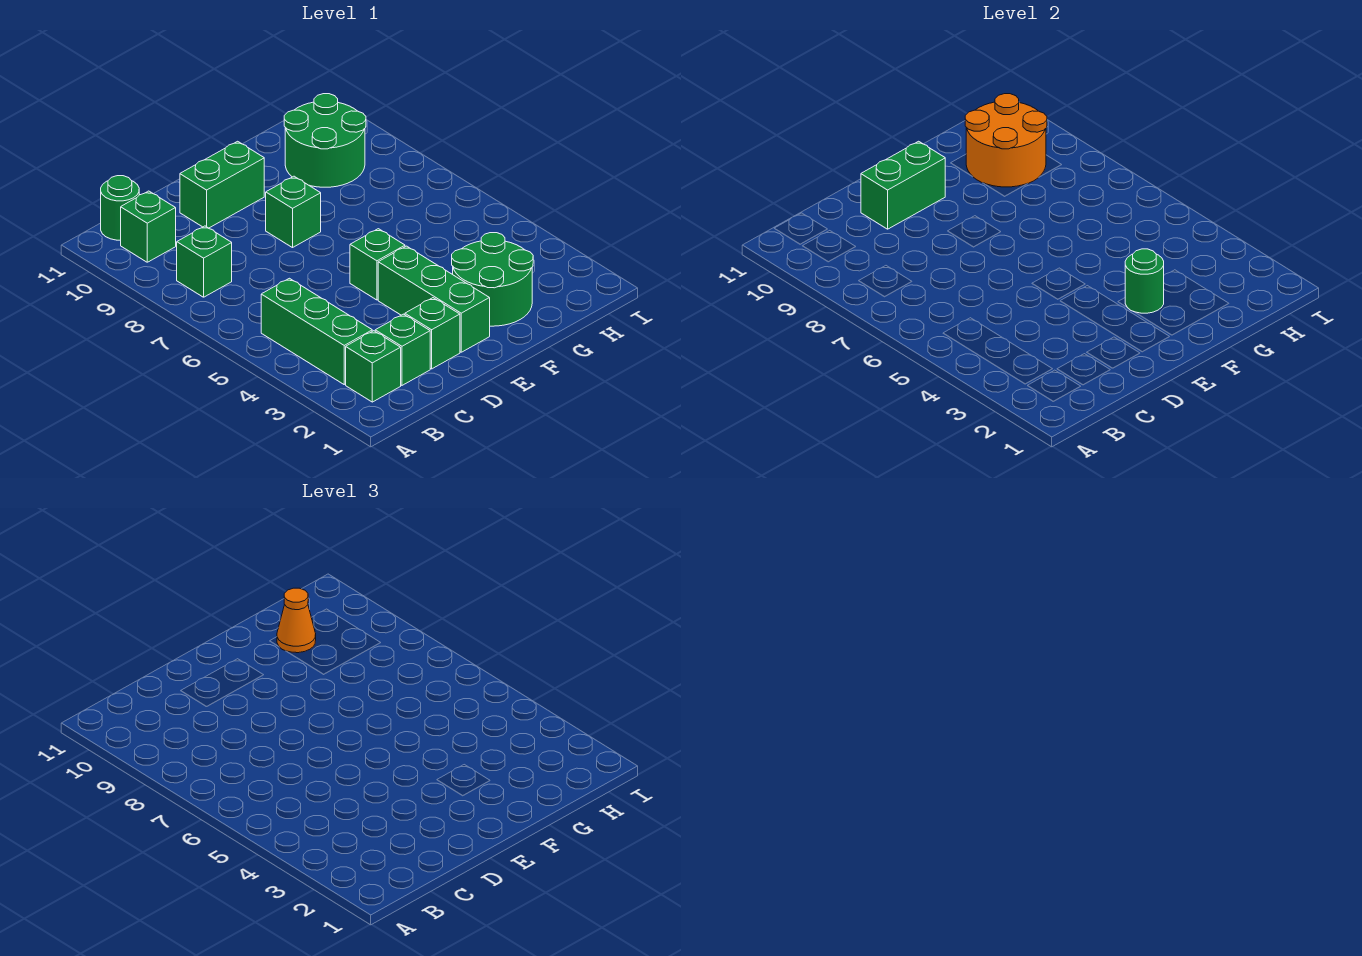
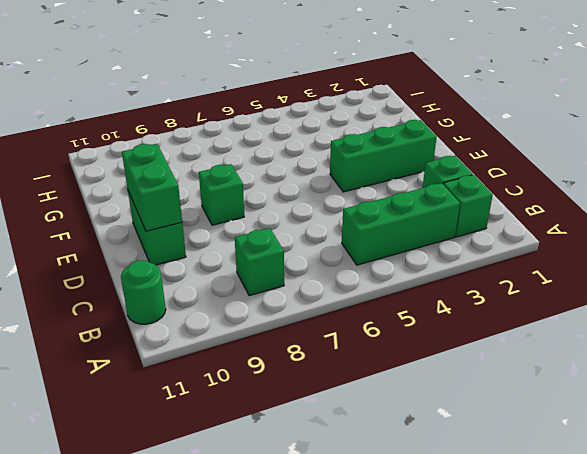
none -> green brick B10 level 1
none -> green brick D2 level 1
none -> green brick E5 level 1

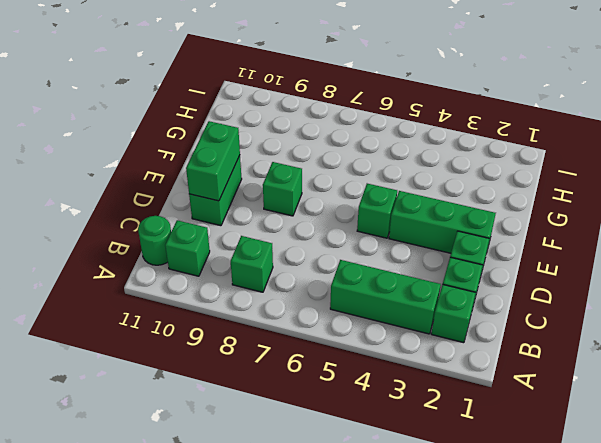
none -> green round brick F2:G3 level 1
none -> green round brick G9:H10 level 1
none -> green round brick F3 level 2

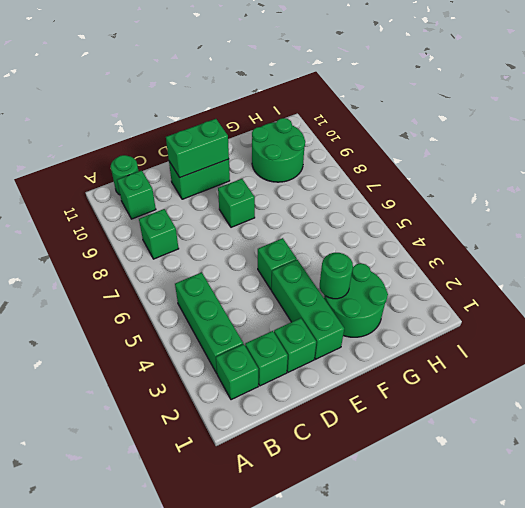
none -> orange round brick G9:H10 level 2
none -> orange cone G10 level 3

